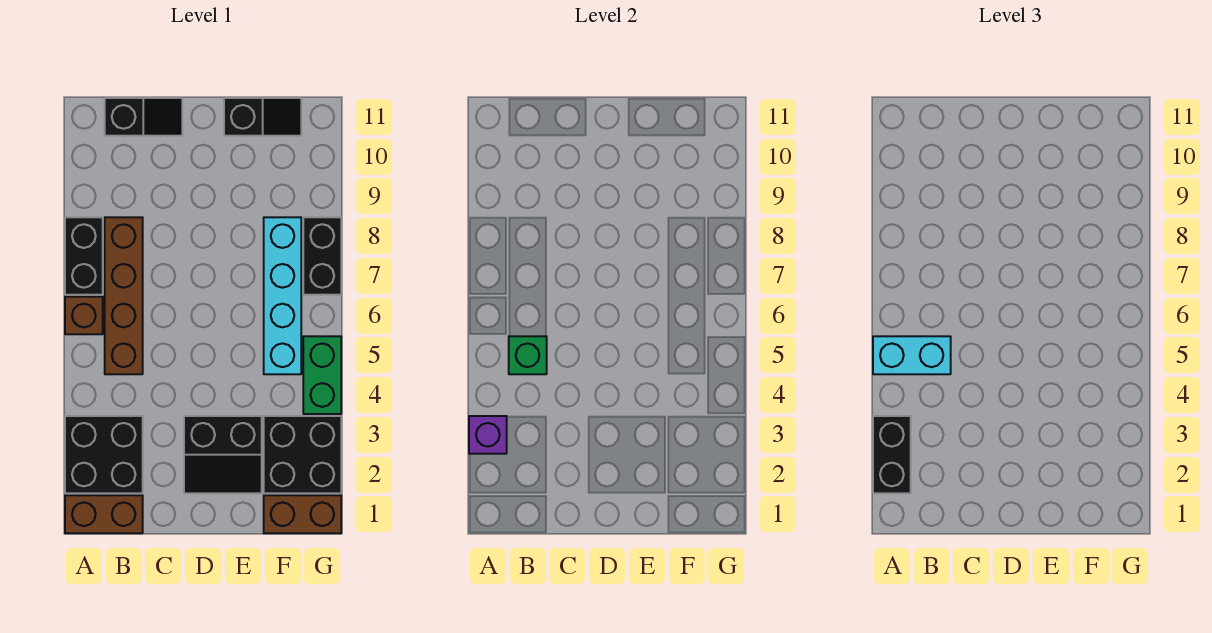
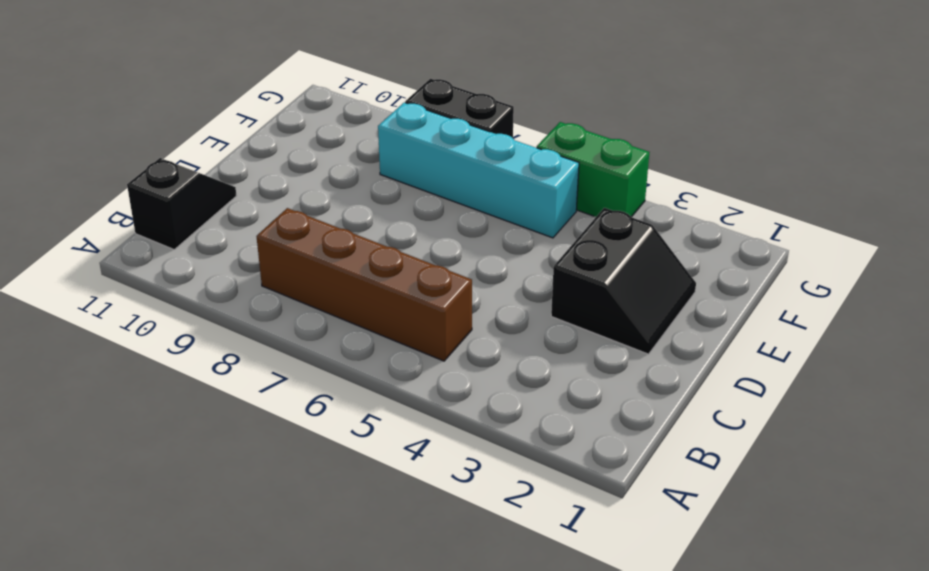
none -> brown brick A1:B1 level 1
none -> black brick A2:B3 level 1
none -> brown brick A6 level 1

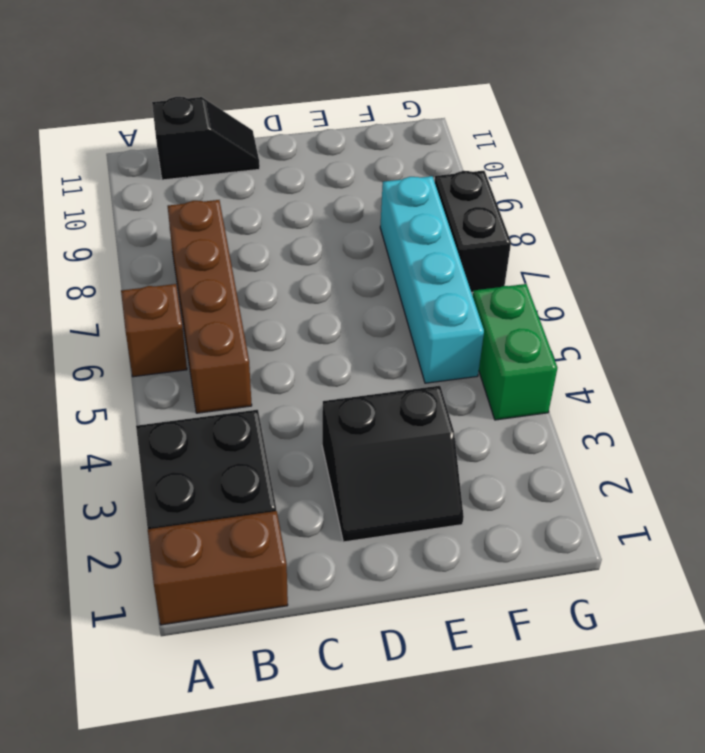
none -> black brick A7:A8 level 1
none -> black slope E11:F11 level 1 top E
none -> brown brick F1:G1 level 1

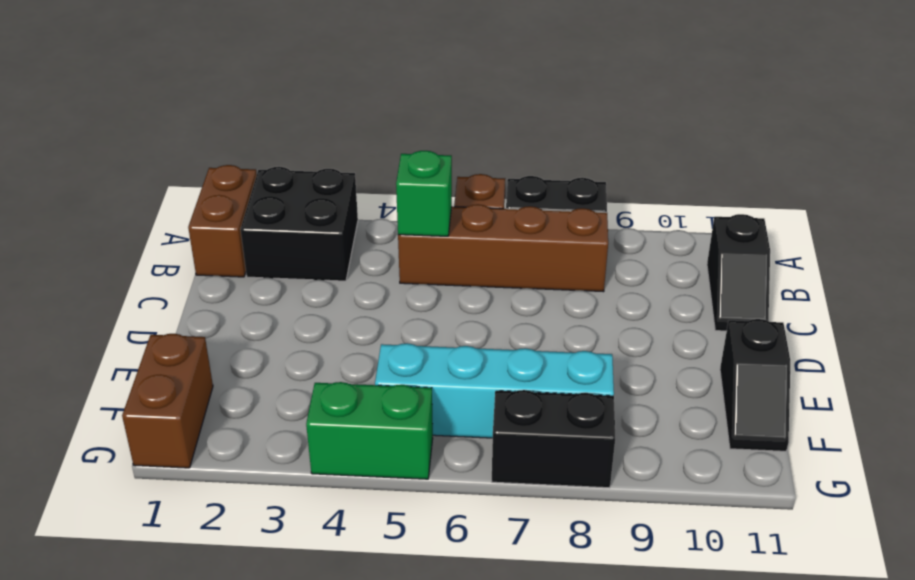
none -> black slope D2:E3 level 1 top 3
none -> black brick F2:G3 level 1
none -> purple brick A3 level 2

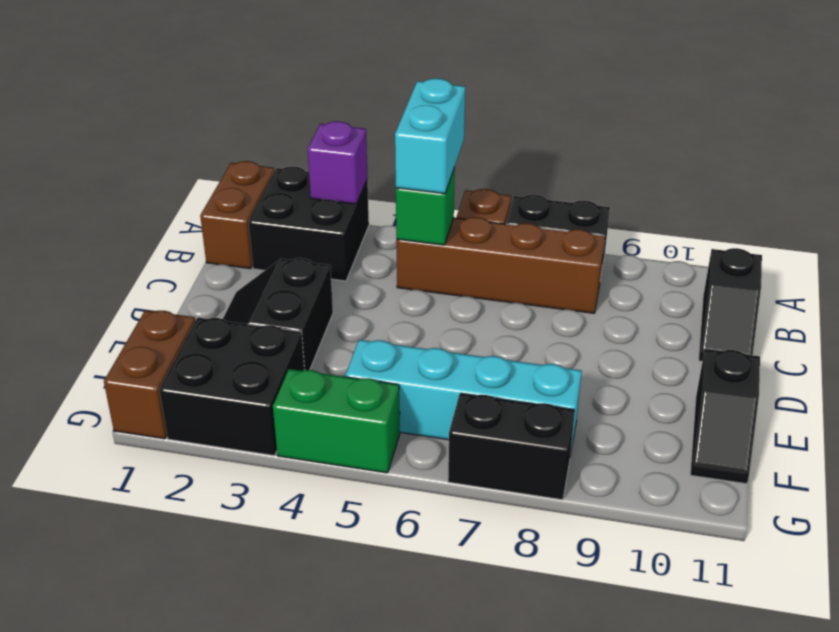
none -> black brick A2:A3 level 3

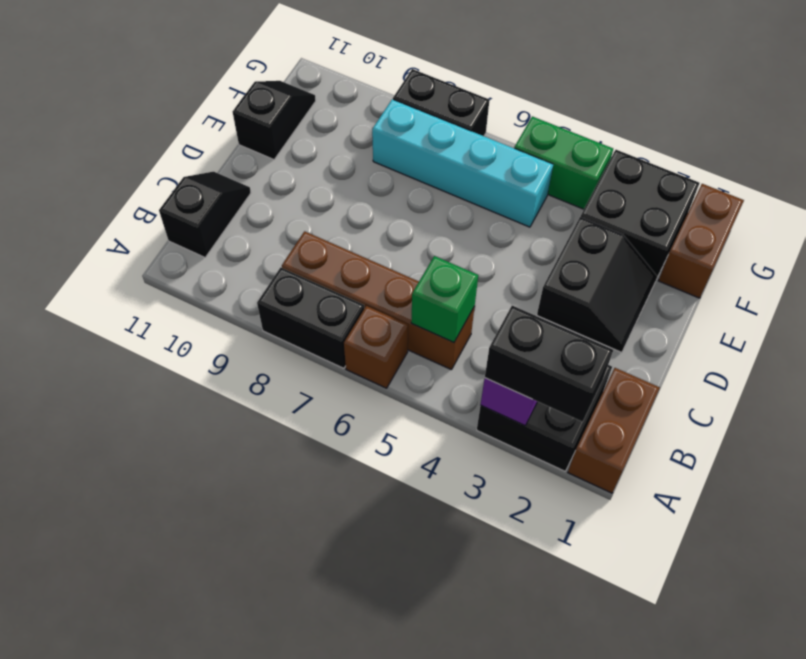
none -> cyan brick A5:B5 level 3

